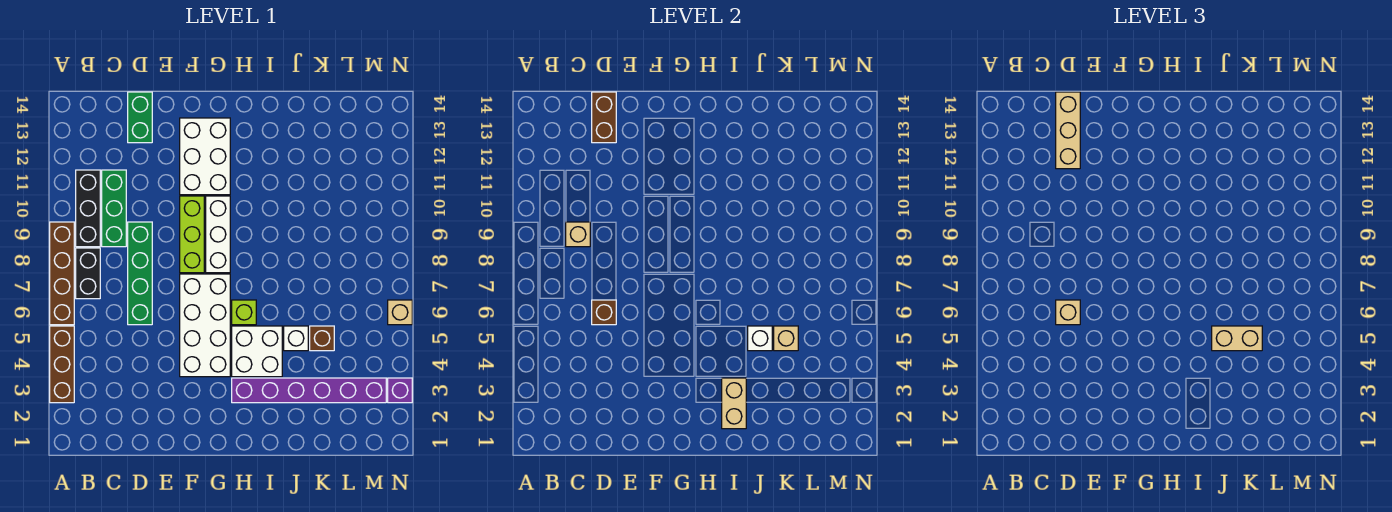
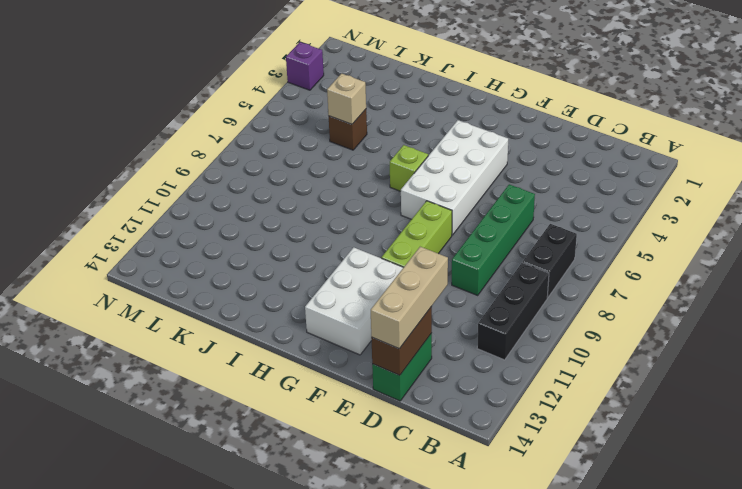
none -> brown brick A3:A5 level 1
none -> brown brick A6:A9 level 1
none -> green brick C9:C11 level 1

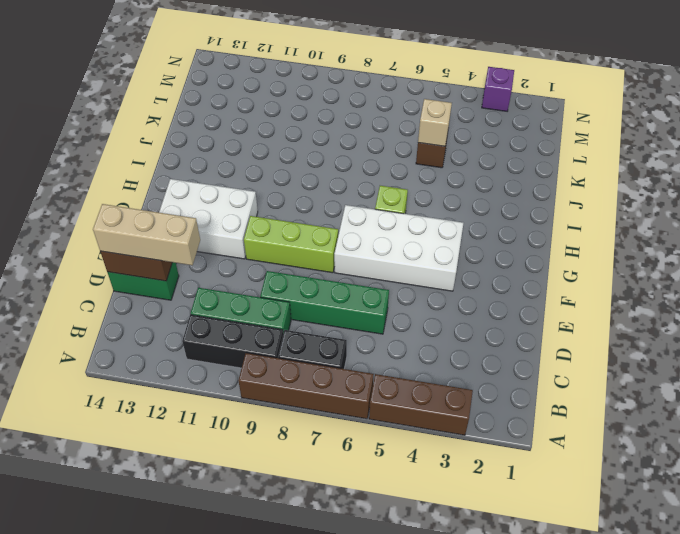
none -> white brick G8:G10 level 1
none -> purple brick H3:M3 level 1
none -> white brick H4:I5 level 1

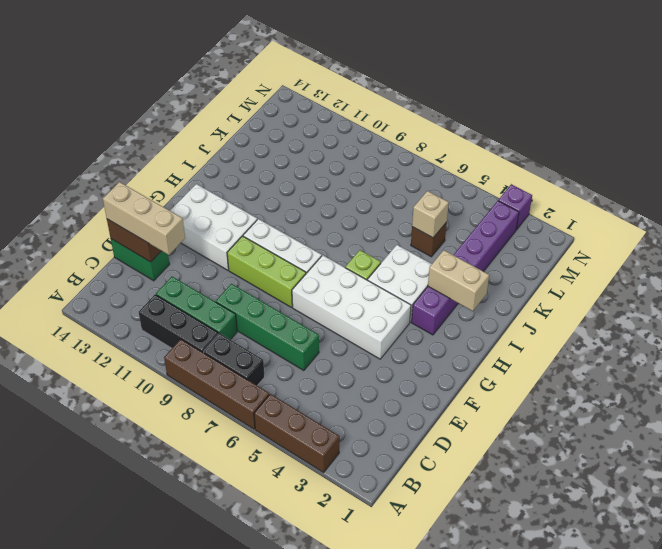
none -> white brick J5 level 1
none -> tan brick N6 level 1
none -> tan brick C9 level 2

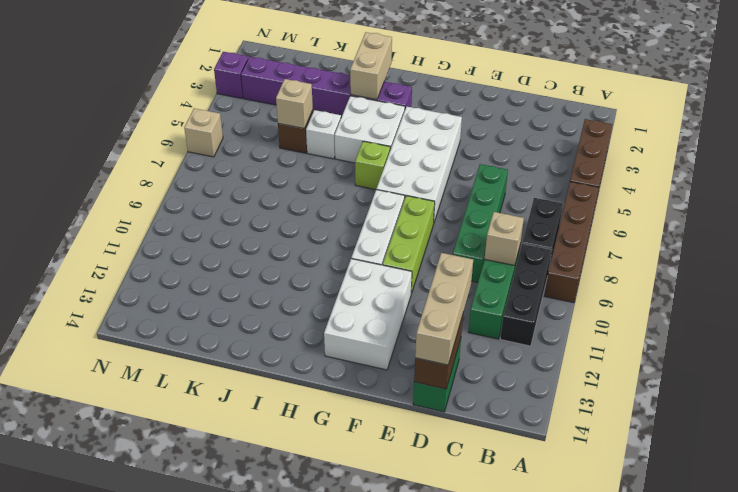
none -> brown brick D6 level 2
none -> white brick J5 level 2
none -> tan brick D6 level 3

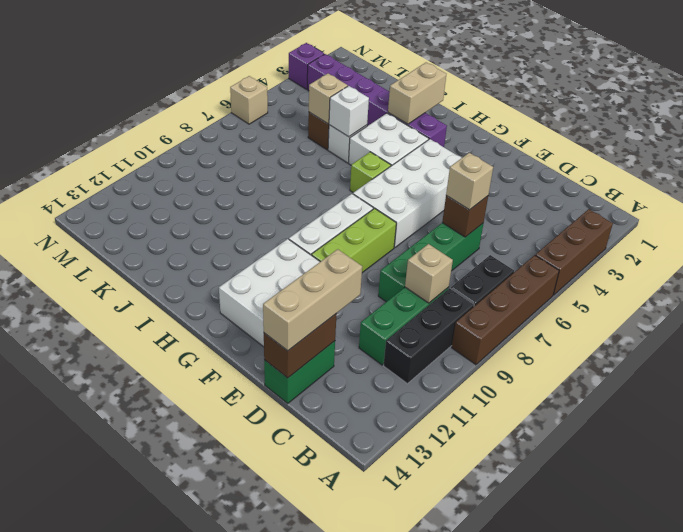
none -> tan brick J5:K5 level 3

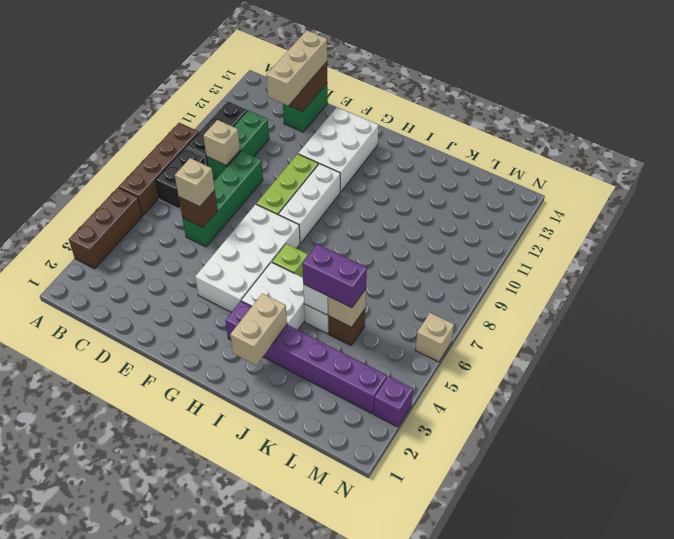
purple brick J5:K5 level 3 -> tan brick J5:K5 level 3

